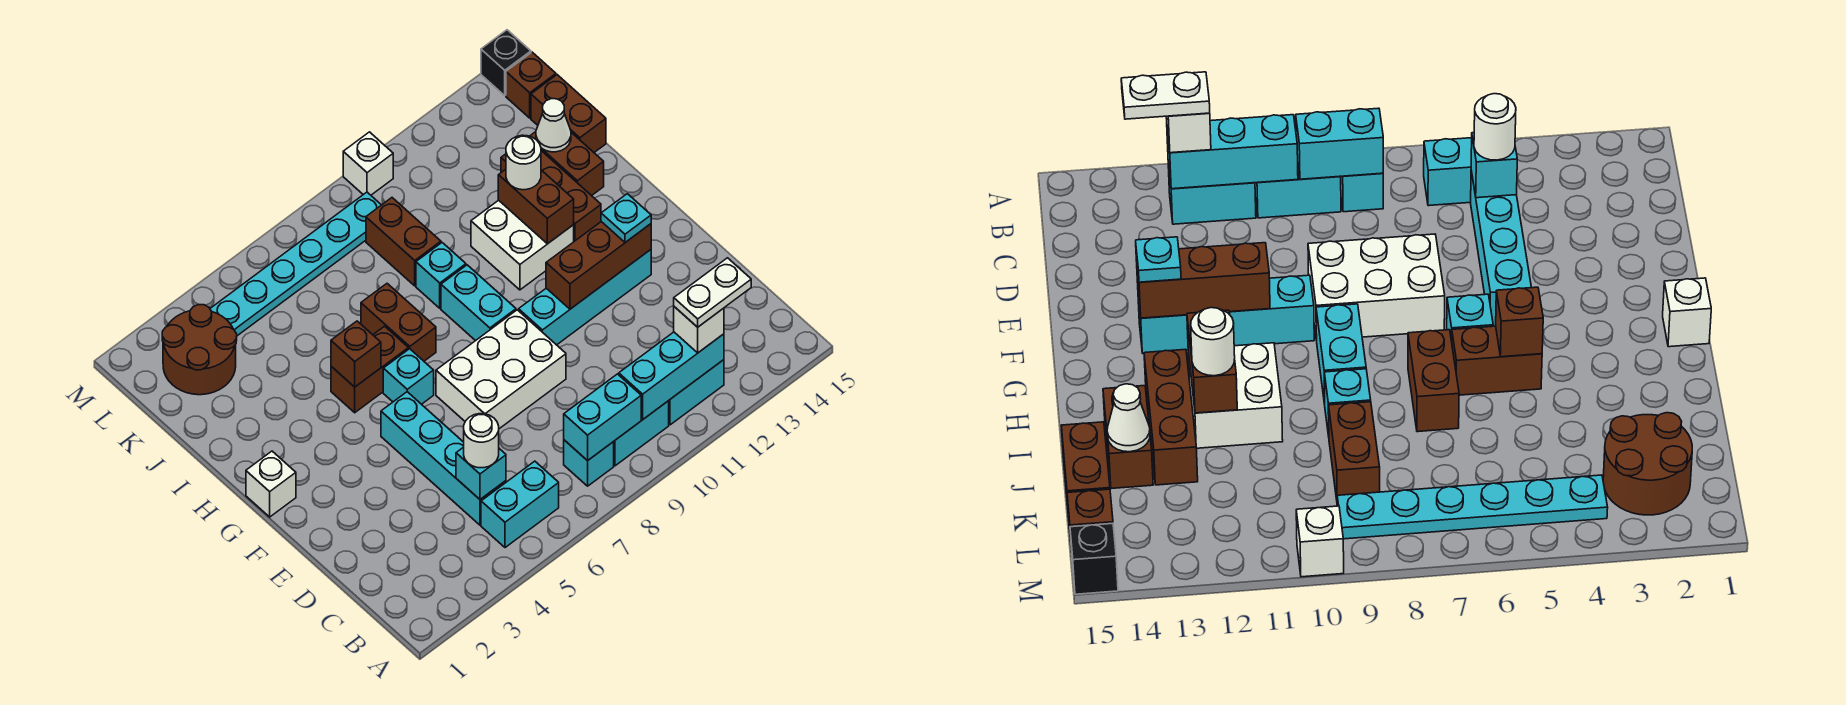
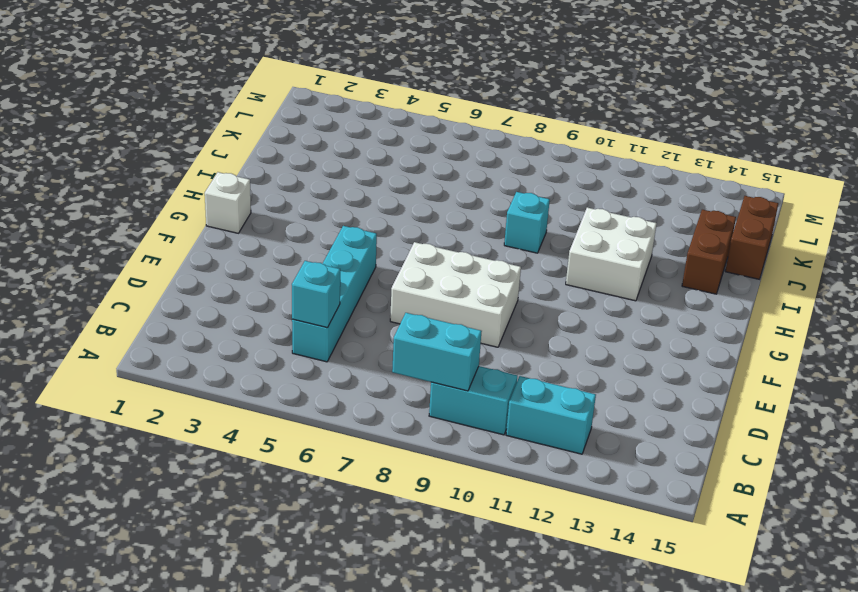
none -> cyan brick B5:B6 level 1
none -> cyan brick B8 level 1
none -> cyan brick F10:F13 level 1
none -> cyan brick G6 level 1

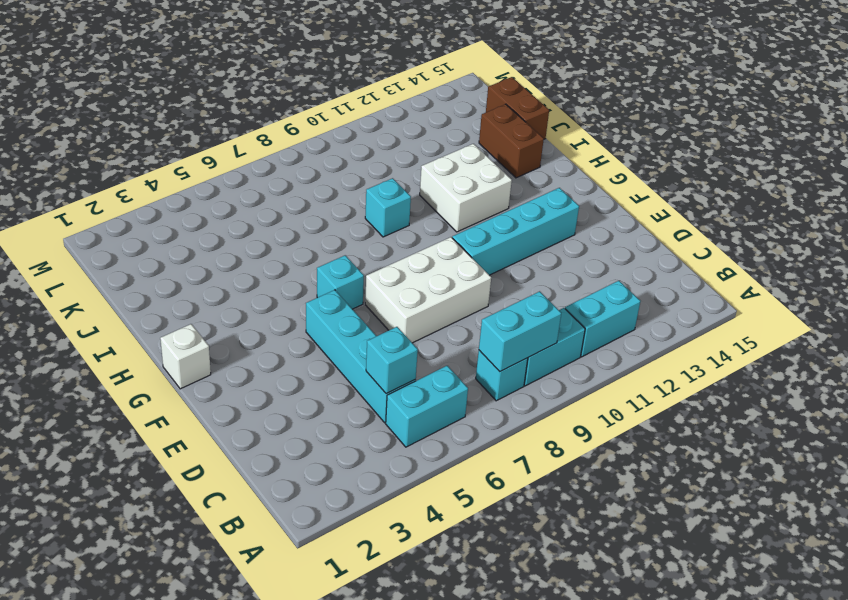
none -> cyan brick G9:H9 level 1
none -> brown brick H5:H6 level 1
none -> brown brick H7:I7 level 1
none -> brown brick H13:J13 level 1

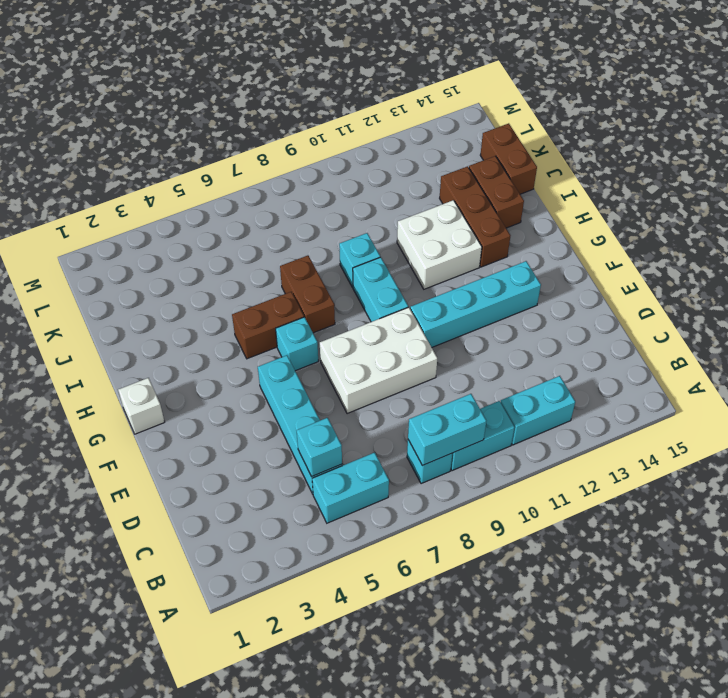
none -> brown brick J9:K9 level 1
none -> brown round brick K2:L3 level 1
none -> cyan plate L4:L9 level 1
none -> brown brick L15 level 1

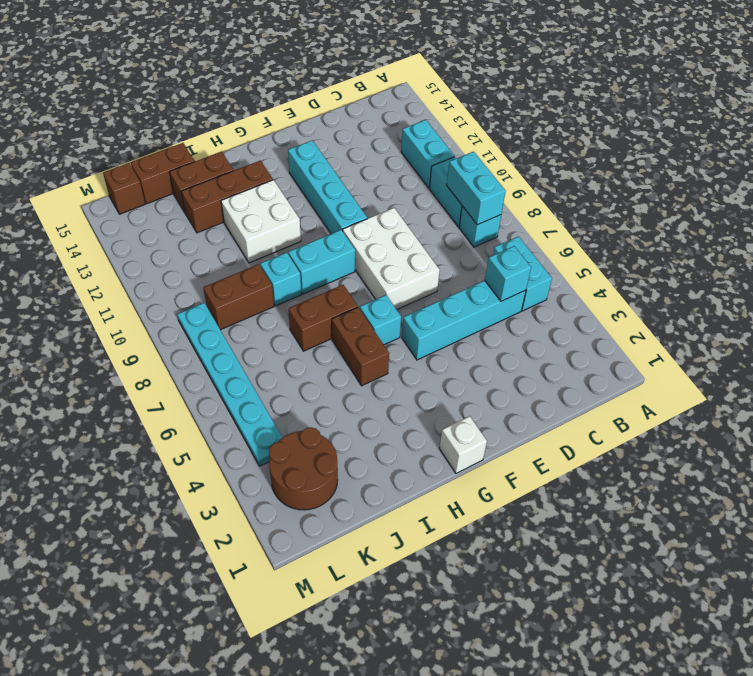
none -> white brick M10 level 1
none -> black brick M15 level 1
none -> cyan brick B10:B12 level 2
none -> brown brick F11:F13 level 2

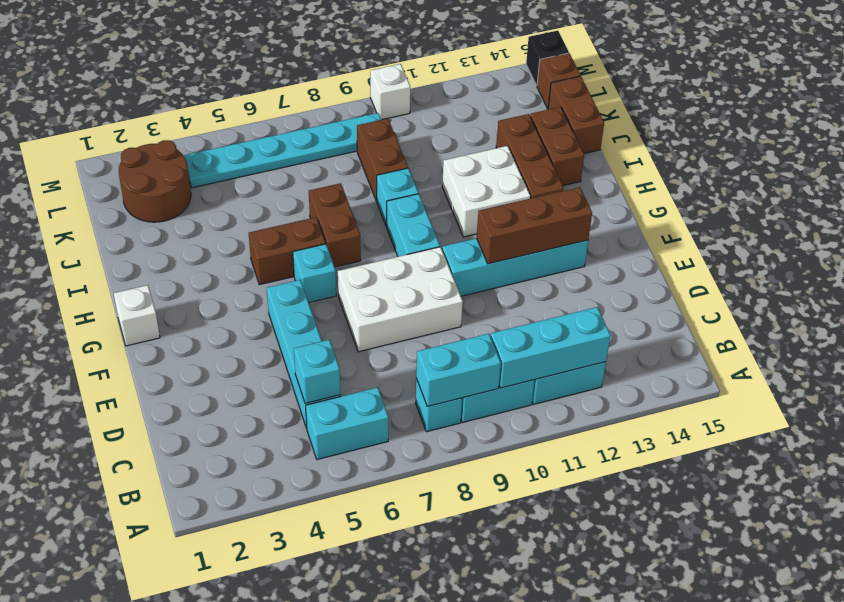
none -> brown brick H5 level 2
none -> brown brick H12:I12 level 2
none -> white cone J14 level 2
none -> white brick B12 level 3

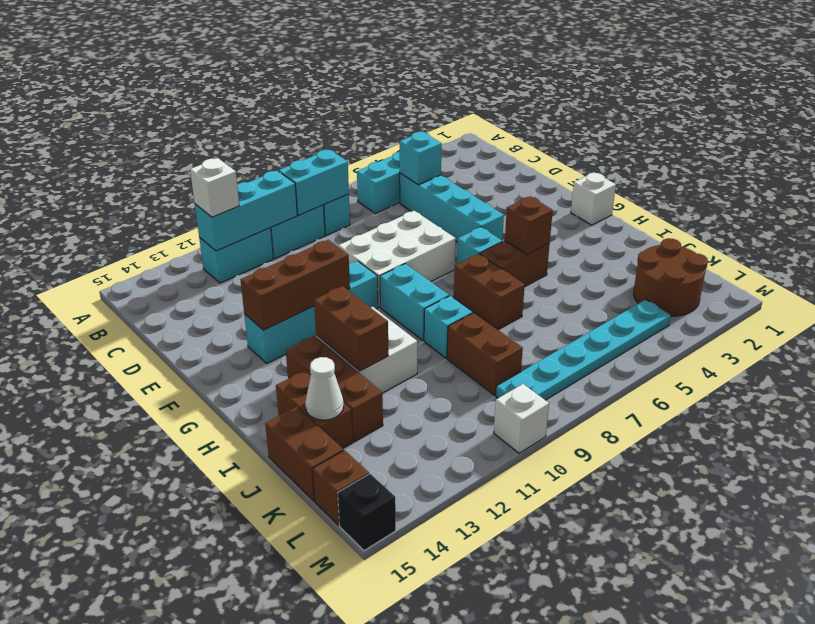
none -> white round brick C5 level 3
none -> cyan plate F13 level 3
none -> white round brick I12 level 3
none -> white plate B12:B13 level 4

